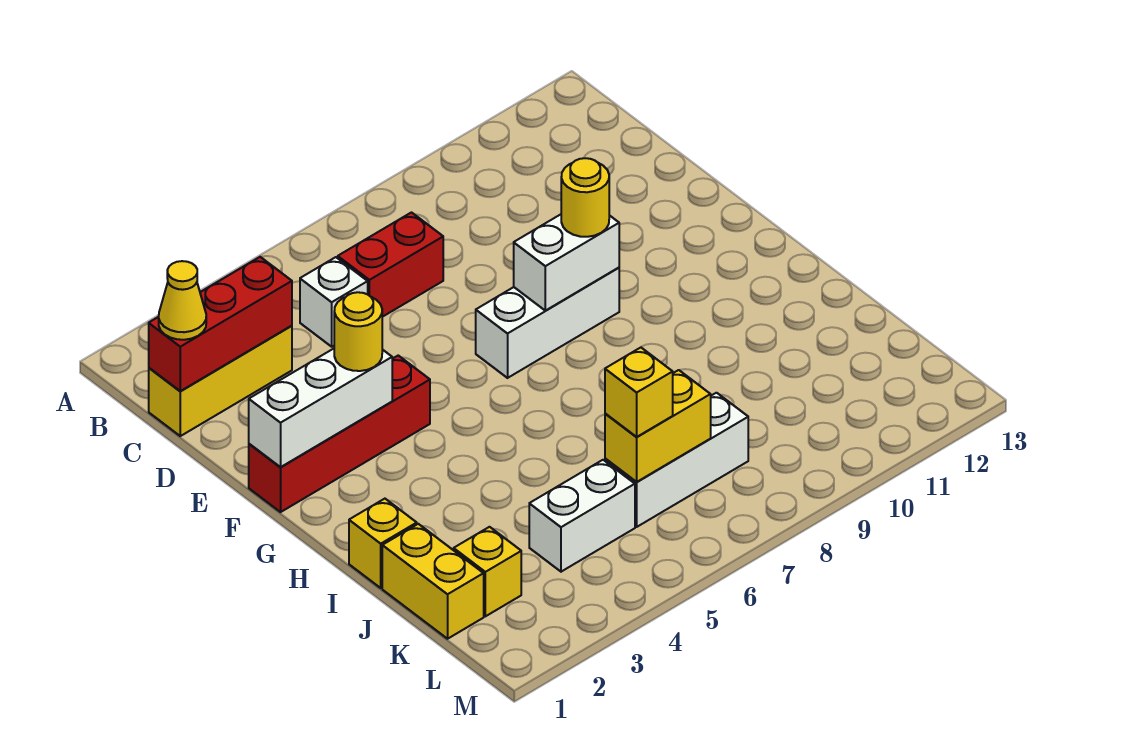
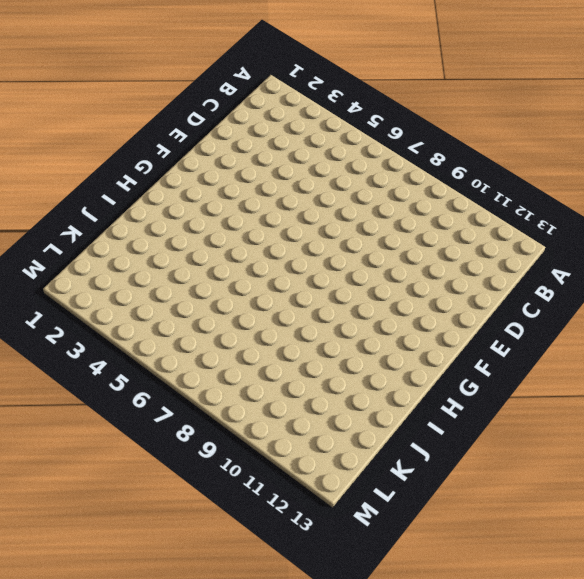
none -> yellow brick C1:C3 level 1
none -> white brick C5 level 1
none -> red brick C6:C7 level 1

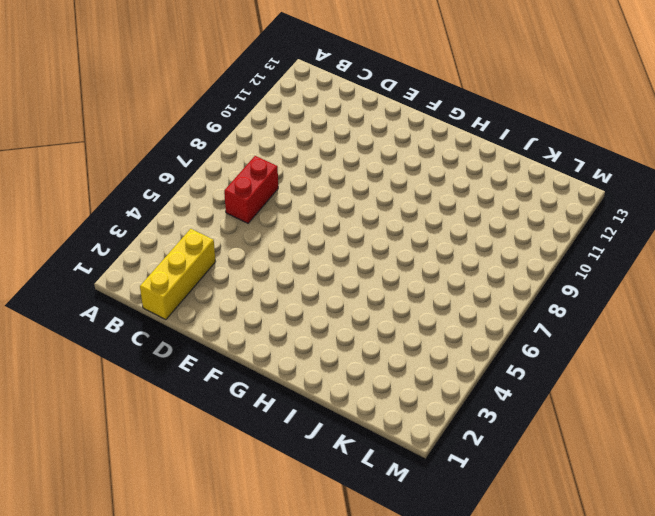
none -> white brick C5 level 1
none -> red brick F1:F4 level 1
none -> white brick F7:F9 level 1

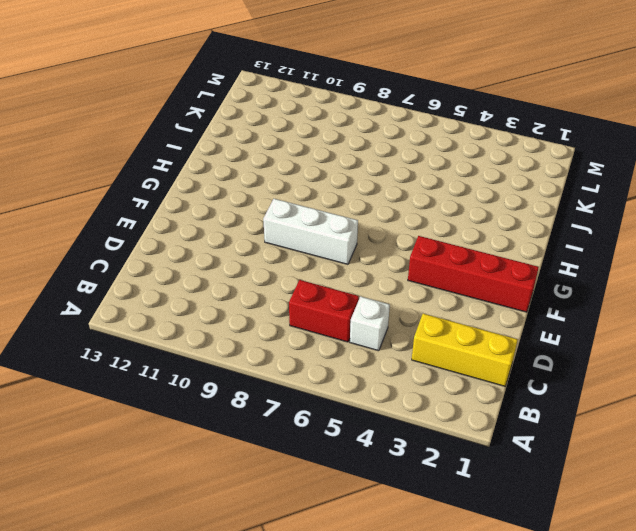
none -> yellow brick I1 level 1
none -> yellow brick J1:K1 level 1
none -> yellow brick K2 level 1

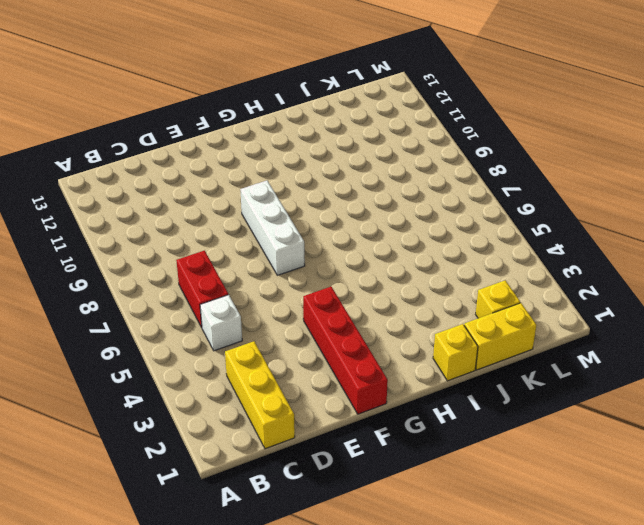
none -> white brick K4:K5 level 1
none -> white brick K6:K8 level 1
none -> red brick C1:C3 level 2

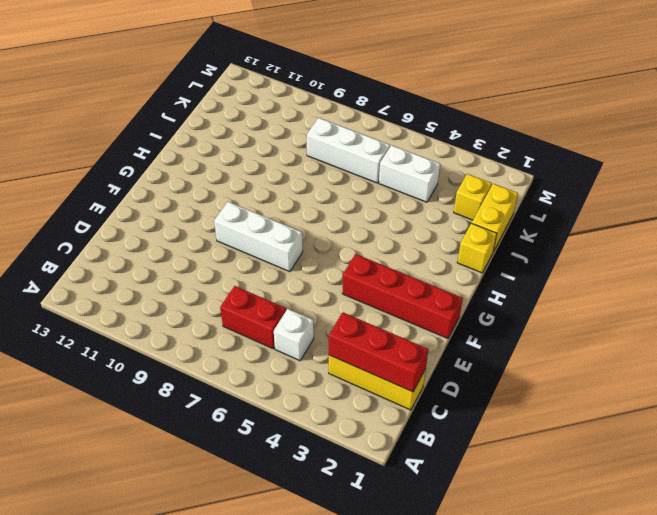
none -> white brick F1:F3 level 2
none -> white brick F8:F9 level 2
none -> yellow brick K6:K7 level 2

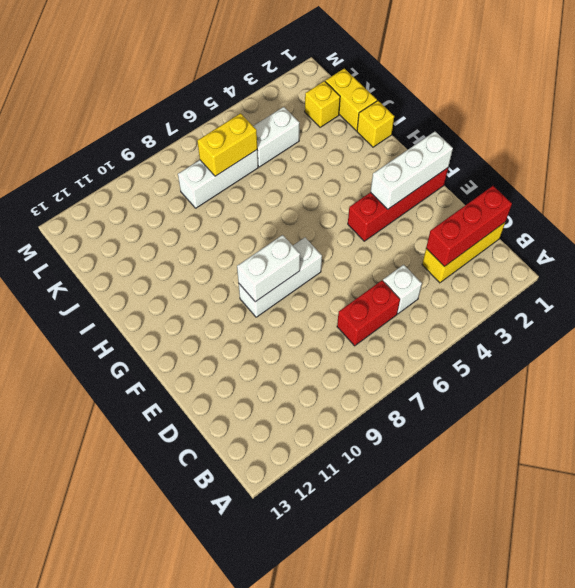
none -> yellow cone C1 level 3
none -> yellow round brick F3 level 3
none -> yellow round brick F9 level 3

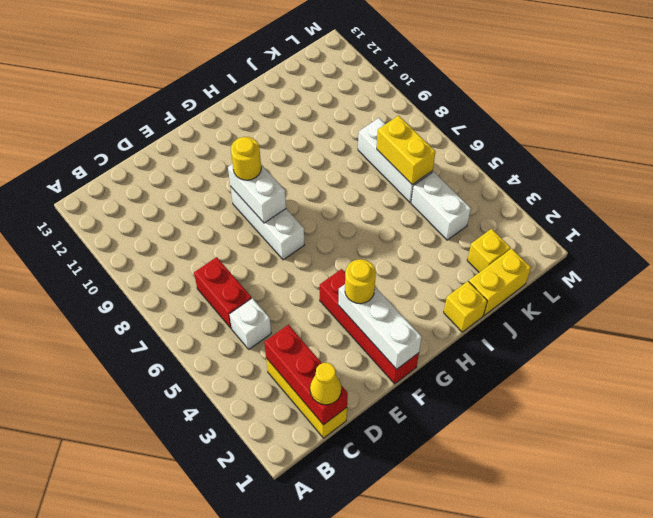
none -> yellow brick K6 level 3

